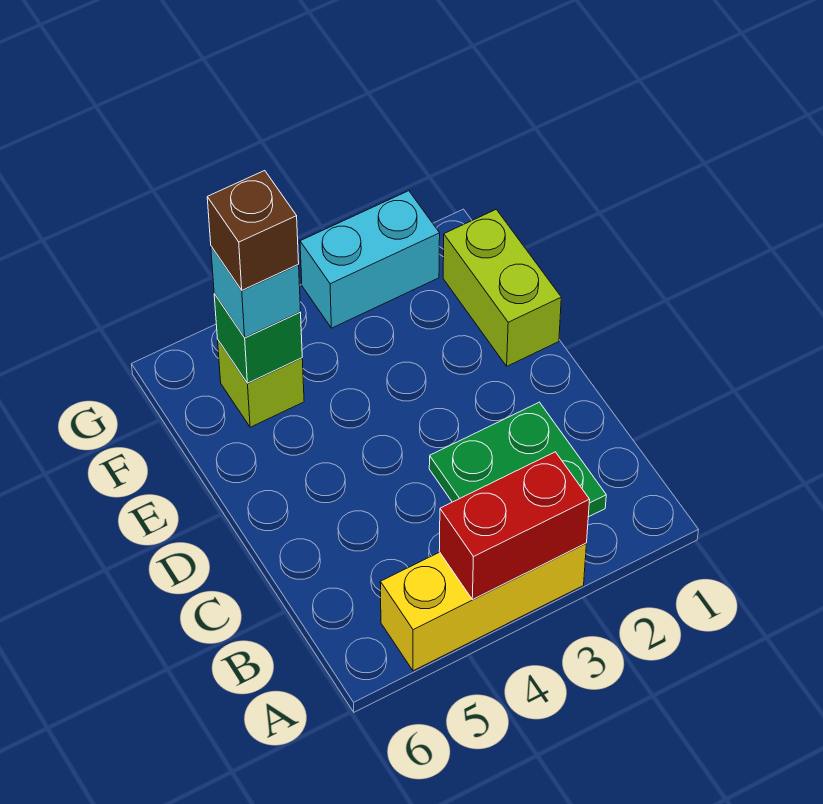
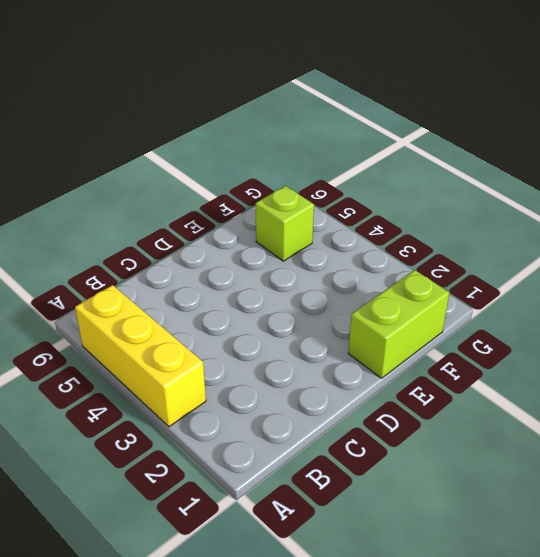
none -> green plate B2:C3 level 1
none -> cyan brick G2:G3 level 1

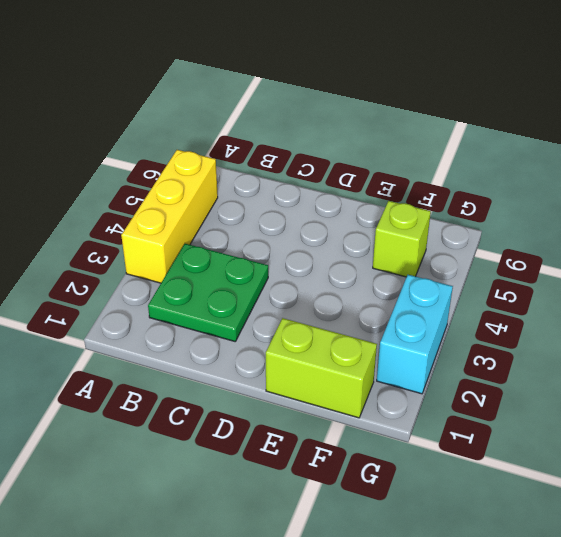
none -> red brick A3:A4 level 2
none -> green brick F5 level 2

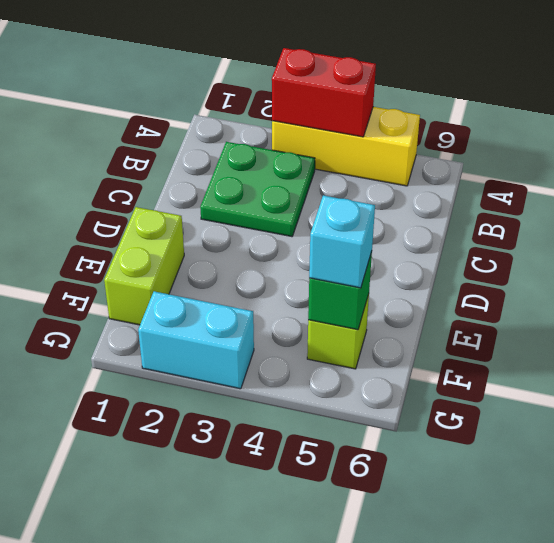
none -> brown brick F5 level 4

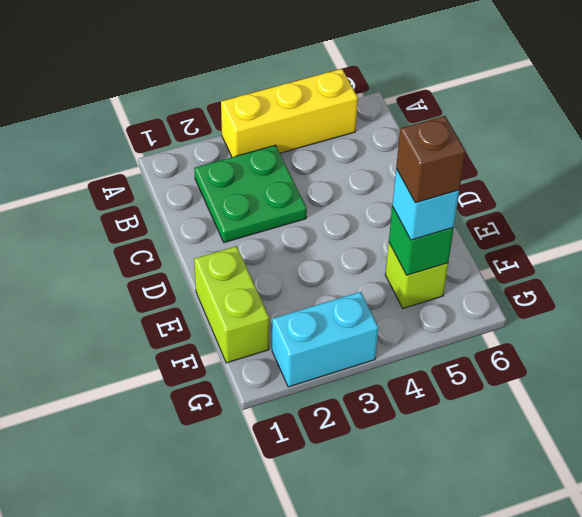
none -> red brick A3:A4 level 2

